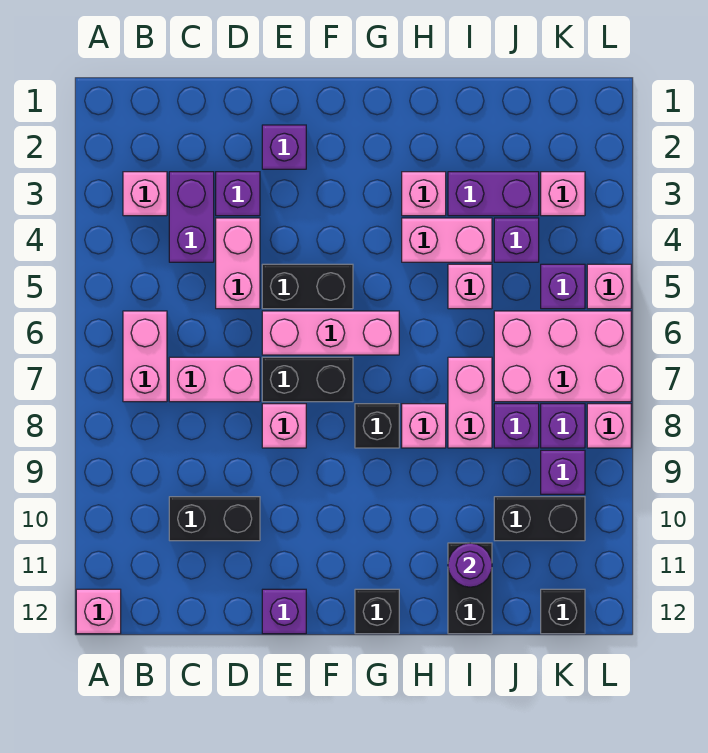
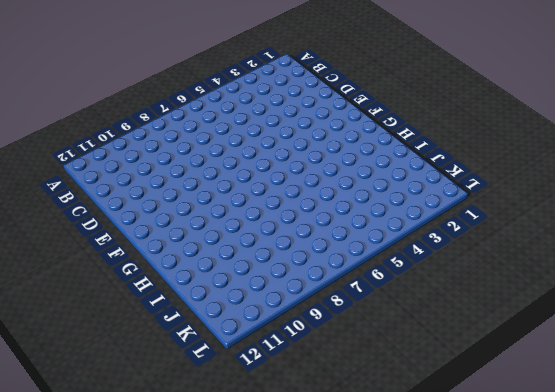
none -> pink brick A12 level 1
none -> pink brick B3 level 1
none -> pink brick B6:B7 level 1
none -> purple brick C3:C4 level 1

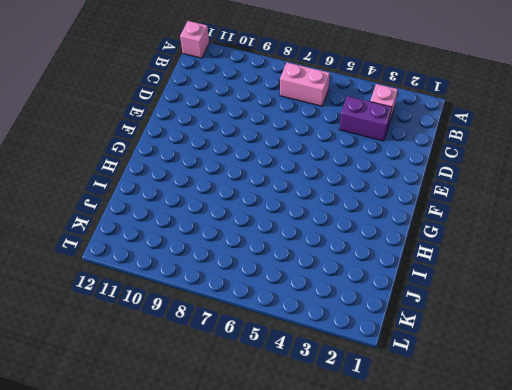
none -> pink brick C7:D7 level 1
none -> black brick C10:D10 level 1
none -> purple brick D3 level 1
none -> pink brick D4:D5 level 1

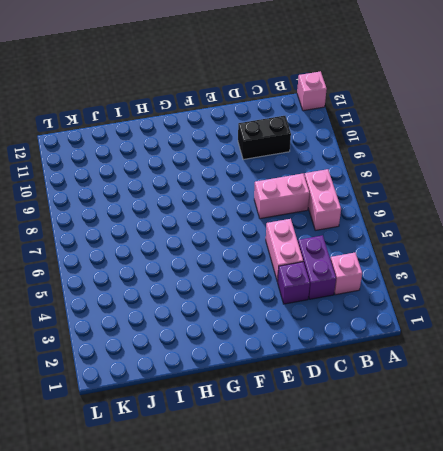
none -> purple brick E2 level 1
none -> black brick E5:F5 level 1
none -> pink brick E6:G6 level 1
none -> black brick E7:F7 level 1

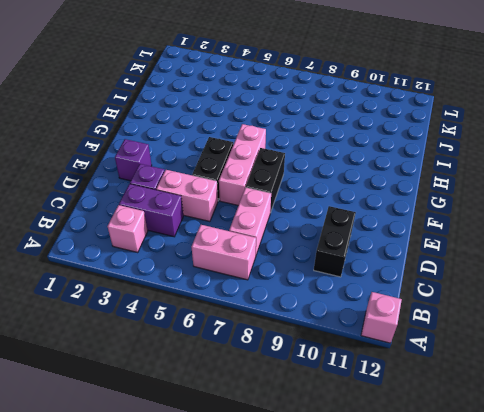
none -> pink brick E8 level 1
none -> purple brick E12 level 1
none -> black brick G8 level 1
none -> black brick G12 level 1

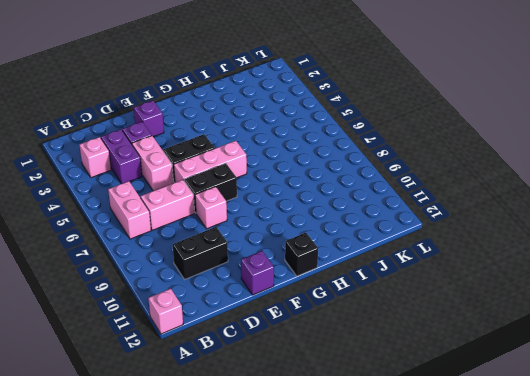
none -> black brick G8 level 1
none -> pink brick H3 level 1
none -> pink brick H4:I4 level 1
none -> pink brick H8 level 1

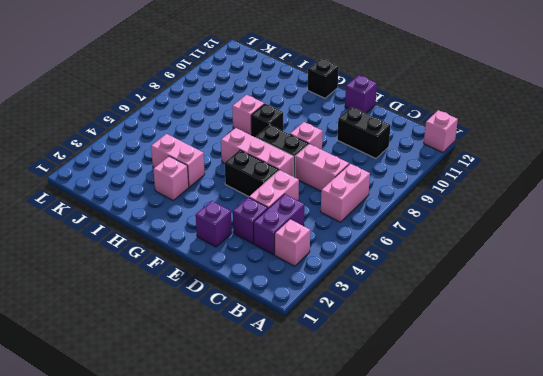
none -> purple brick I3:J3 level 1
none -> pink brick I5 level 1
none -> pink brick I7:I8 level 1
none -> black brick I11:I12 level 1

